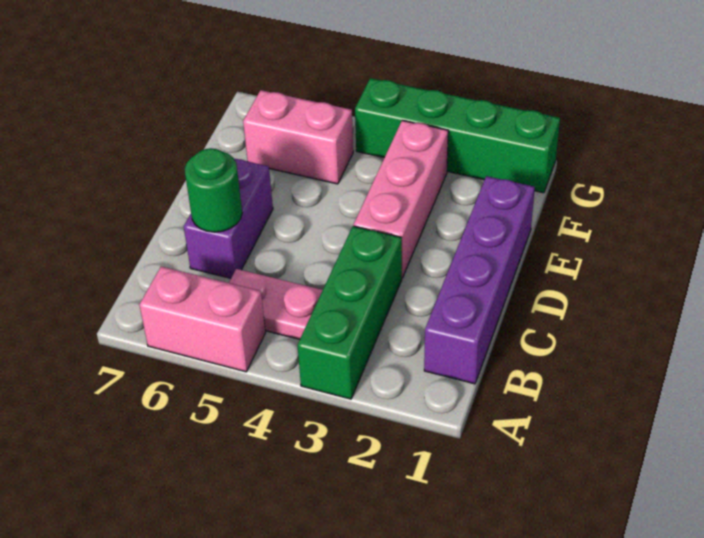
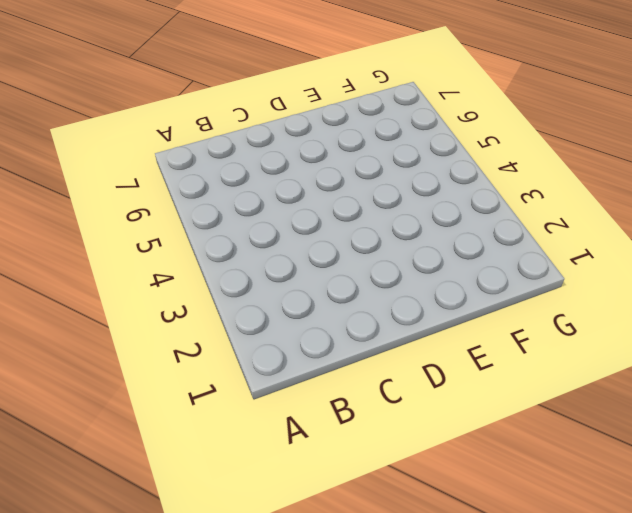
none -> green brick A3:C3 level 1
none -> pink brick A5:A6 level 1

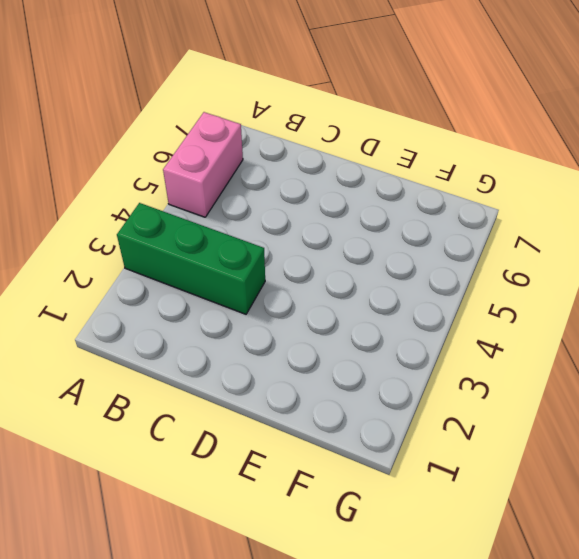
none -> purple brick B1:E1 level 1
none -> pink plate B4:B5 level 1

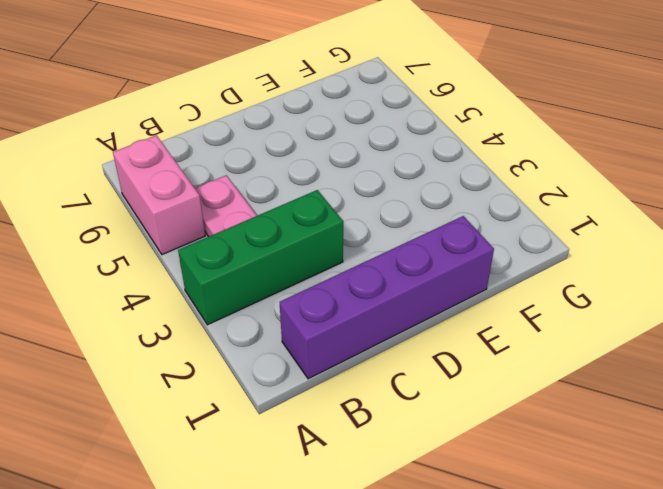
none -> purple brick C6:D6 level 1
none -> pink brick D3:F3 level 1

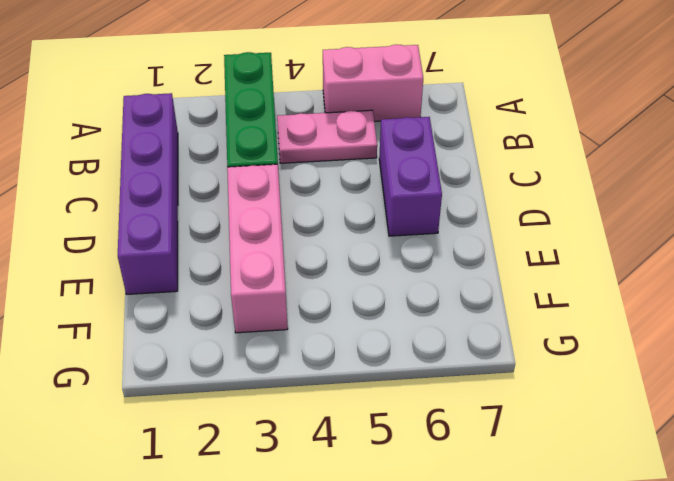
none -> pink brick F5:F6 level 1
none -> green brick G1:G4 level 1

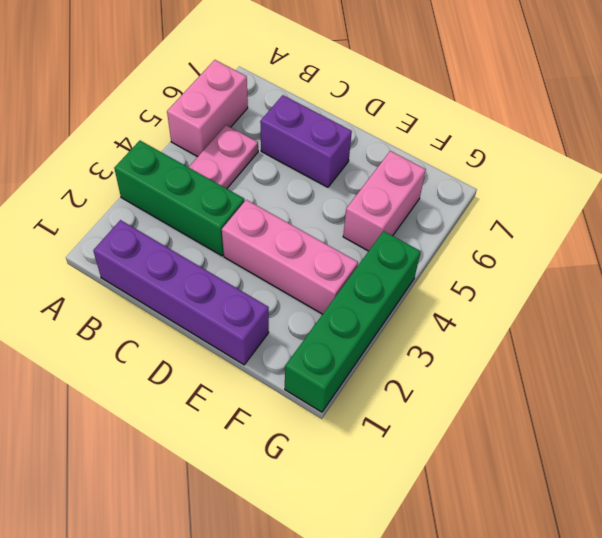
none -> green round brick C6 level 2

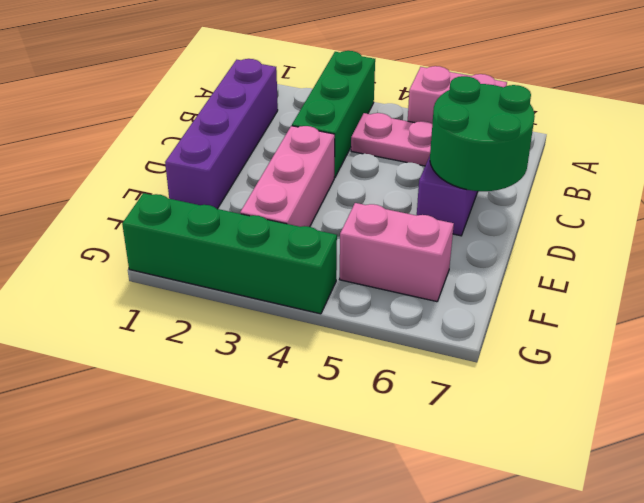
green round brick C6:D7 level 2 -> green round brick C6 level 2

